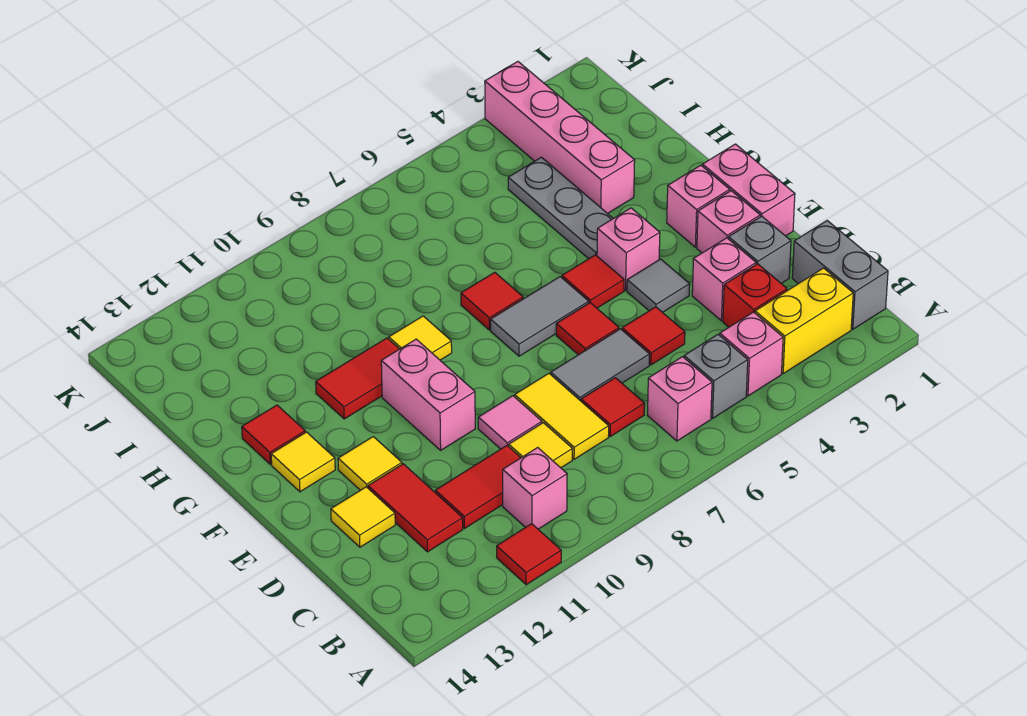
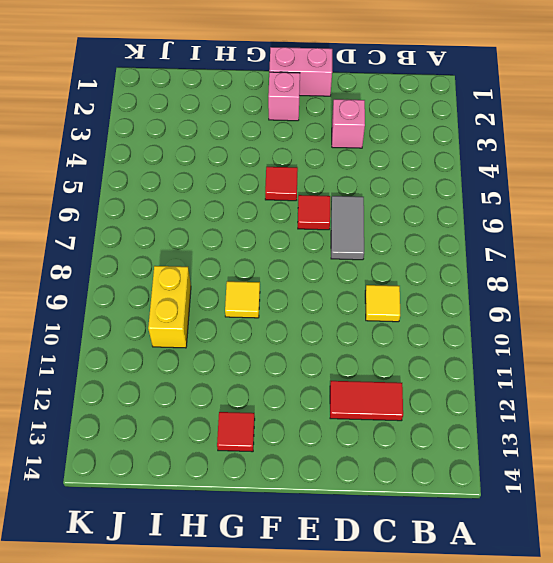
yellow brick I9:I10 level 1 -> yellow brick B2:B3 level 1
none -> red tile A11 level 1
none -> grey brick B1:C1 level 1
none -> pink brick B4 level 1
none -> grey brick B5 level 1

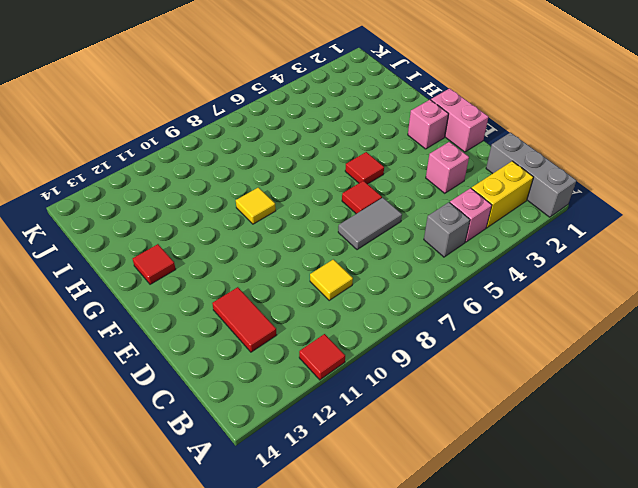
grey brick A1:C1 level 1 -> grey brick B1:C1 level 1
none -> pink brick B6 level 1
none -> pink brick B10 level 1
none -> red brick C3 level 1
none -> red tile C7 level 1

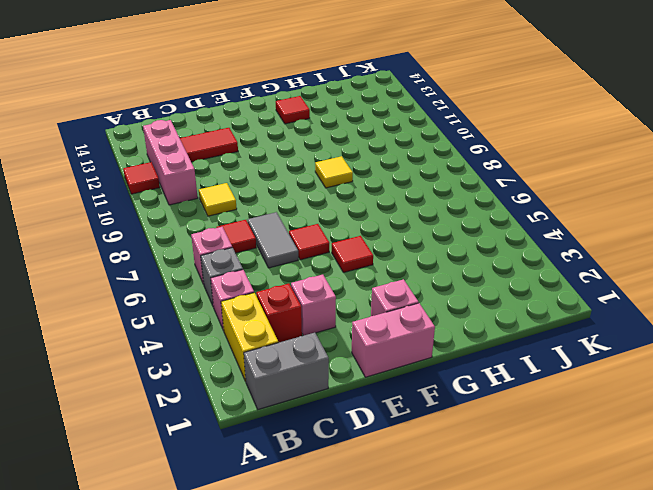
pink brick B10:B12 level 1 -> pink brick B10 level 1
none -> yellow tile C8:D8 level 1
none -> red tile C10:C11 level 1
none -> grey brick D2 level 1
none -> red tile D5 level 1

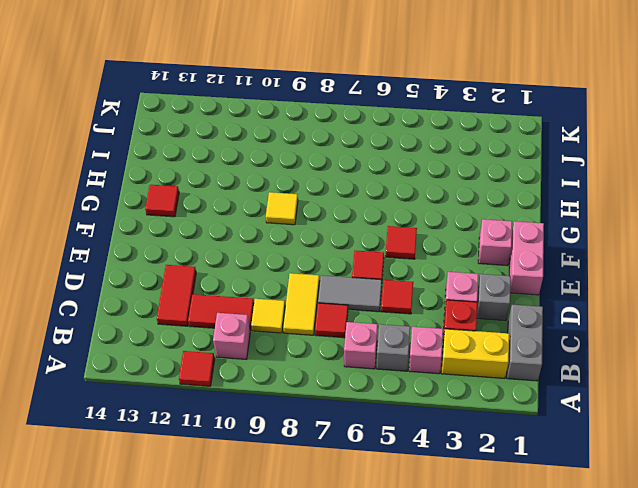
none -> pink tile D9 level 1
none -> yellow tile D13 level 1
none -> pink brick E2 level 1
none -> grey tile E4 level 1

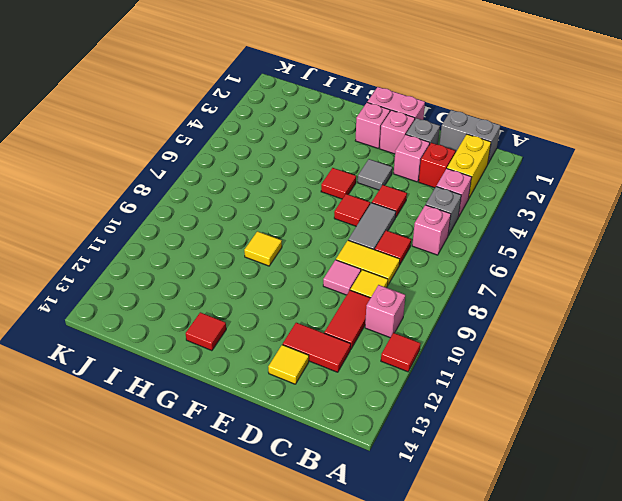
none -> pink brick E10:F10 level 1
none -> yellow tile E12 level 1
none -> pink brick F4 level 1
none -> grey tile F6:F7 level 1

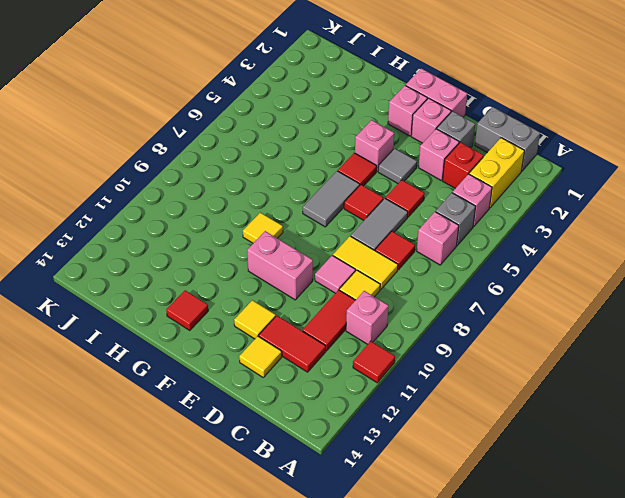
none -> yellow tile F13 level 1
none -> grey plate G4:I4 level 1
none -> red tile G7 level 1
none -> red tile G10:G11 level 1

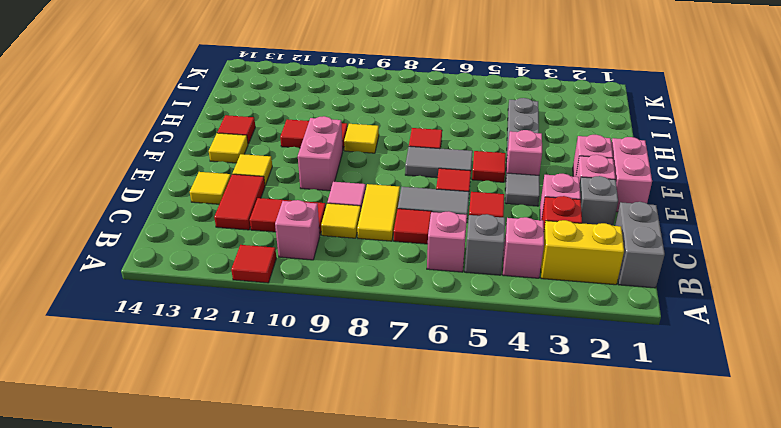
none -> pink brick H3:K3 level 1

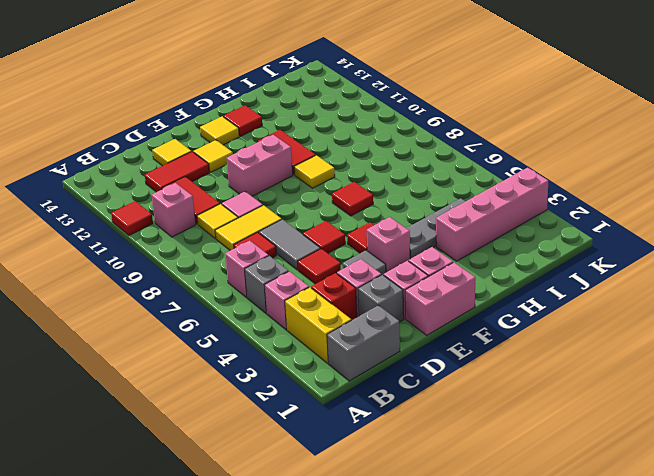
none -> grey tile F6:F7 level 1

